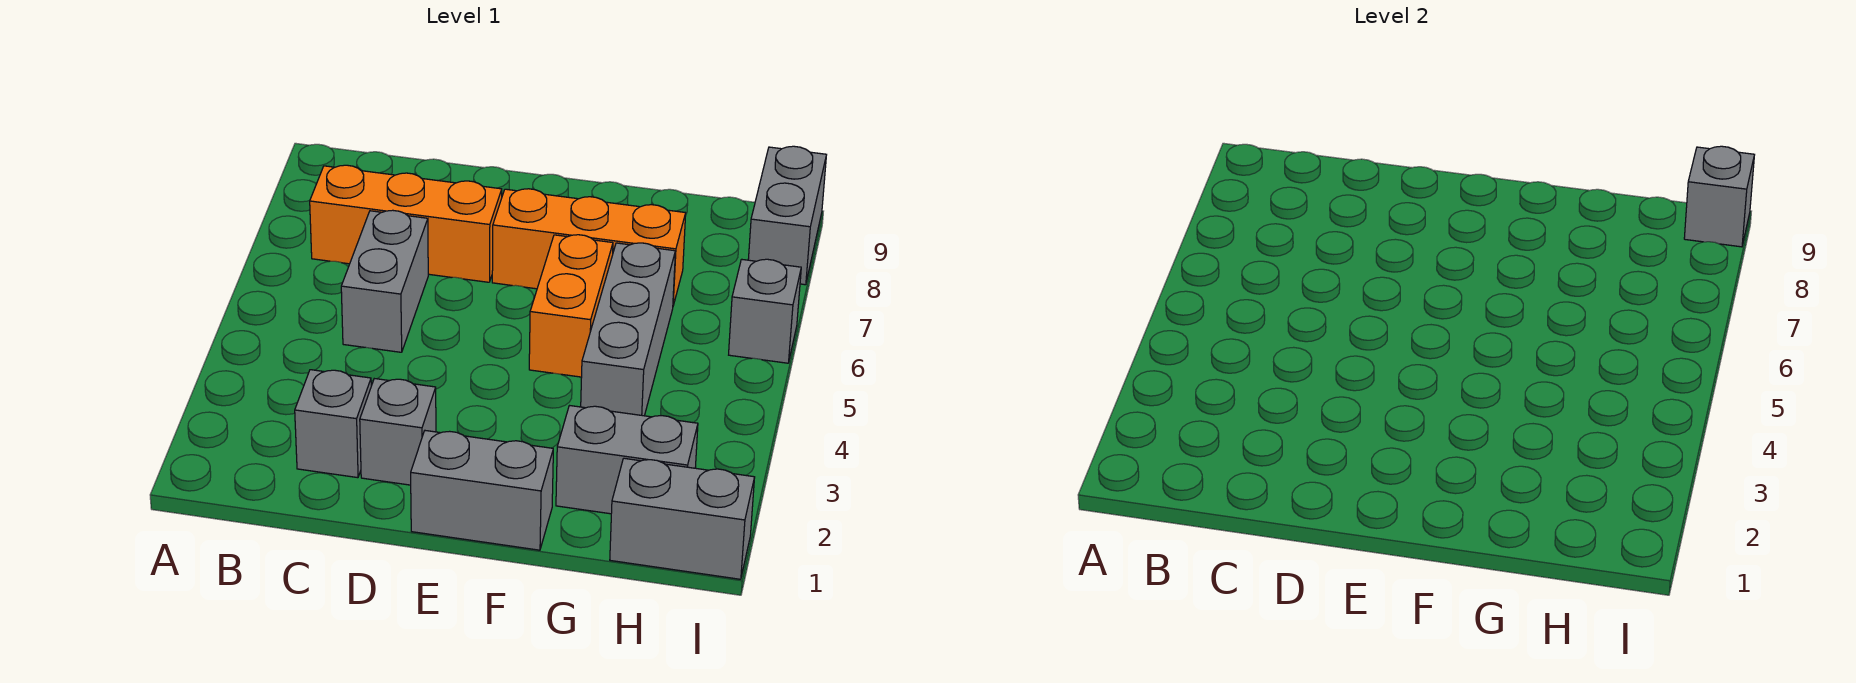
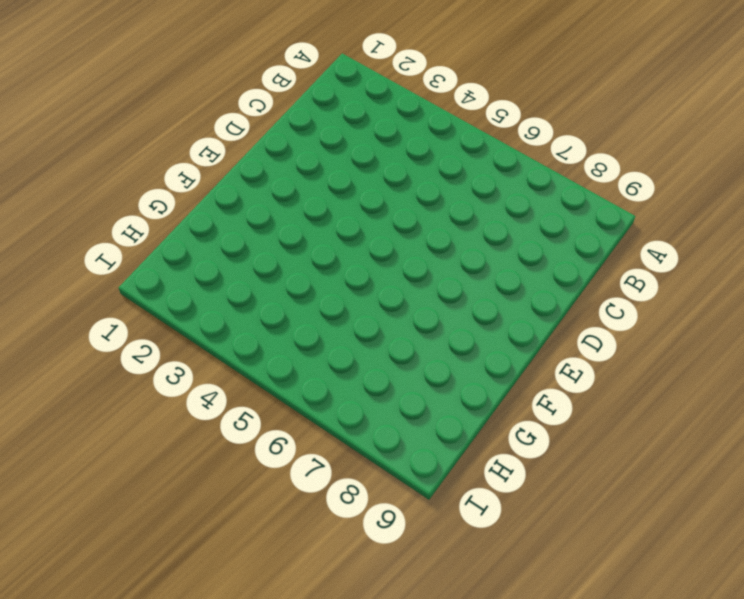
none -> orange brick B7:D7 level 1
none -> grey brick C2 level 1
none -> grey brick C5:C6 level 1

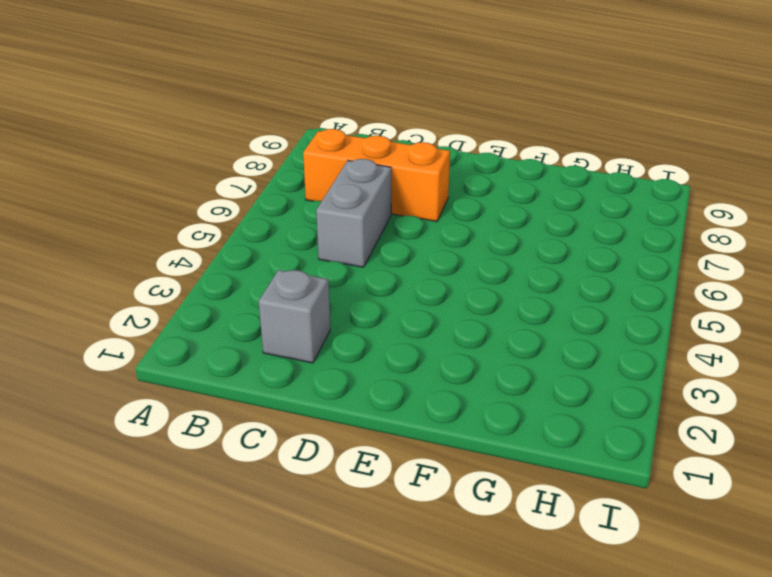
none -> grey brick D2 level 1
none -> grey brick E1:F1 level 1
none -> orange brick E7:G7 level 1

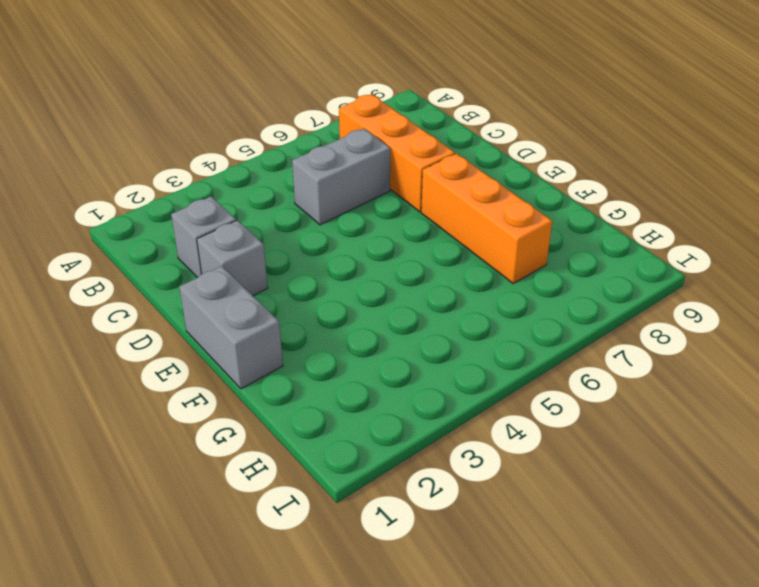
none -> orange brick F5:F6 level 1
none -> grey brick G2:H2 level 1
none -> grey brick G4:G6 level 1

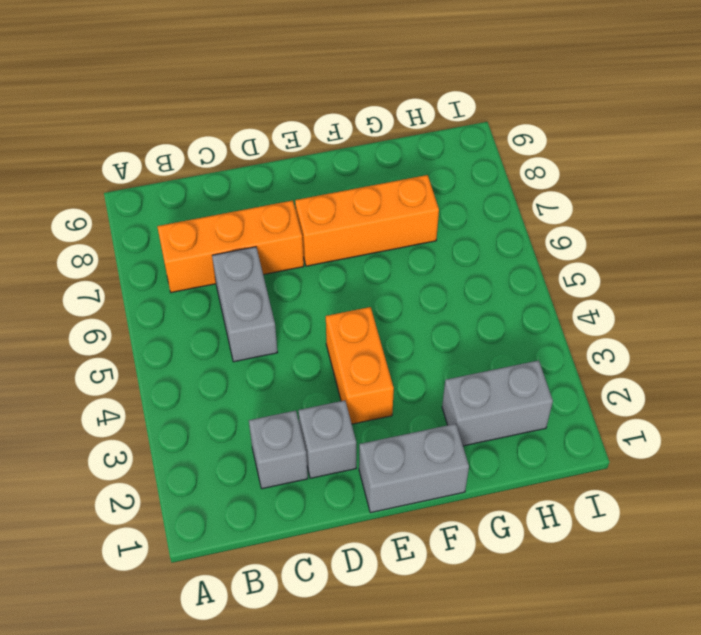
orange brick E3:E4 level 1 -> orange brick F5:F6 level 1
none -> grey brick G4:G6 level 1
none -> grey brick H1:I1 level 1
none -> grey brick I6 level 1

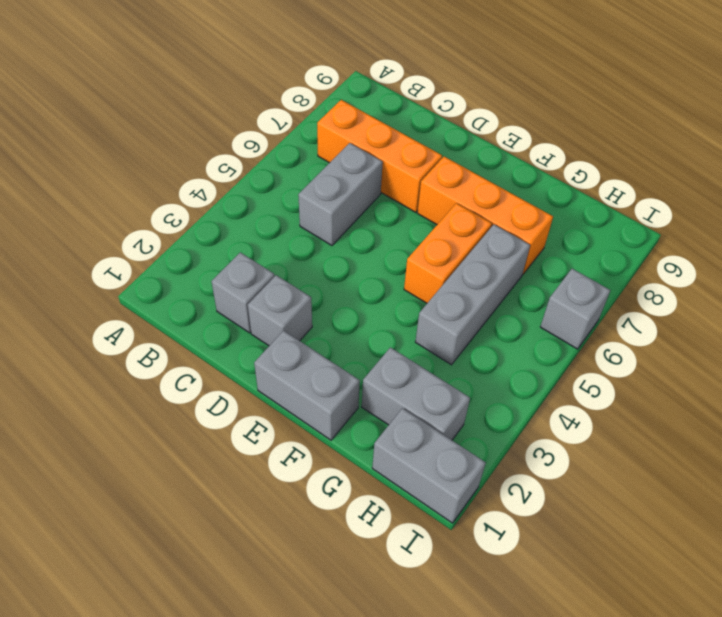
none -> grey brick I8:I9 level 1
none -> grey brick I9 level 2

